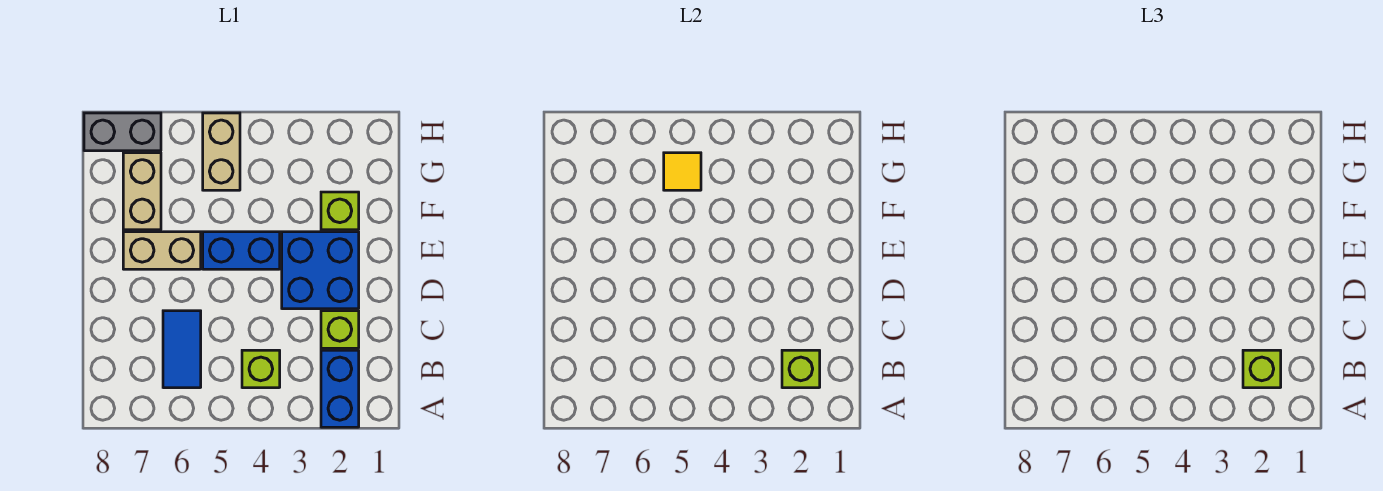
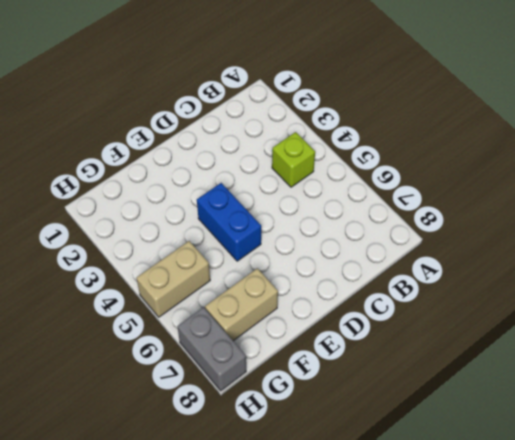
none -> blue brick A2:B2 level 1
none -> blue tile B6:C6 level 1
none -> lime brick C2 level 1

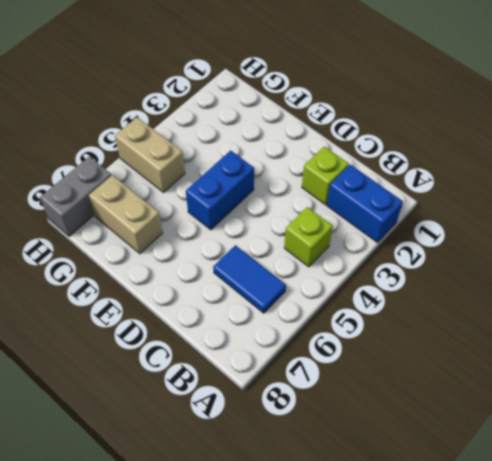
none -> blue brick D2:E3 level 1
none -> tan brick E6:E7 level 1
none -> lime brick F2 level 1

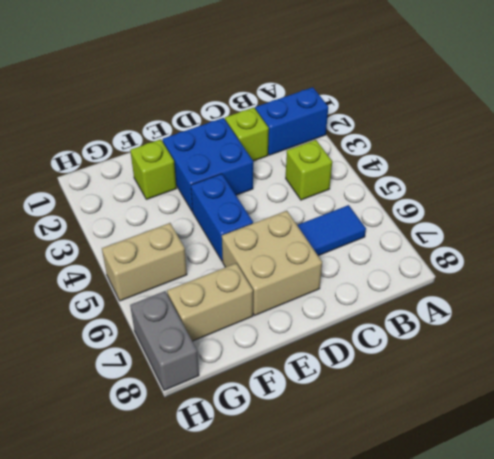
tan brick D6:E7 level 1 -> tan brick E6:E7 level 1
none -> lime brick B2 level 2
none -> yellow tile G5 level 2
none -> lime brick B2 level 3

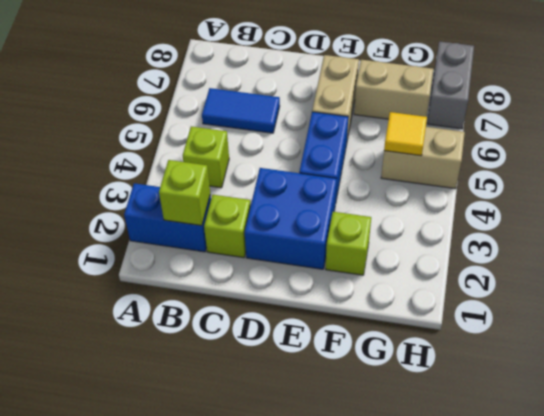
none -> lime brick B2 level 3

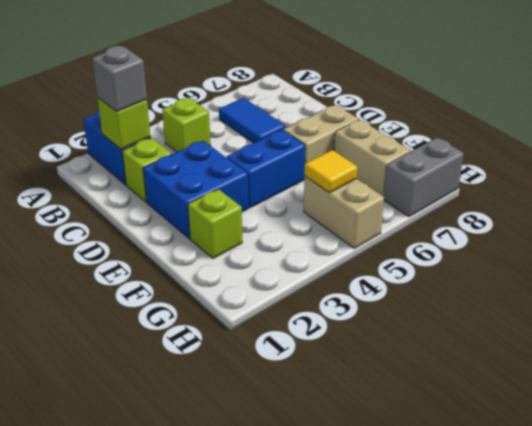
grey brick B2 level 3 -> lime brick B2 level 3

